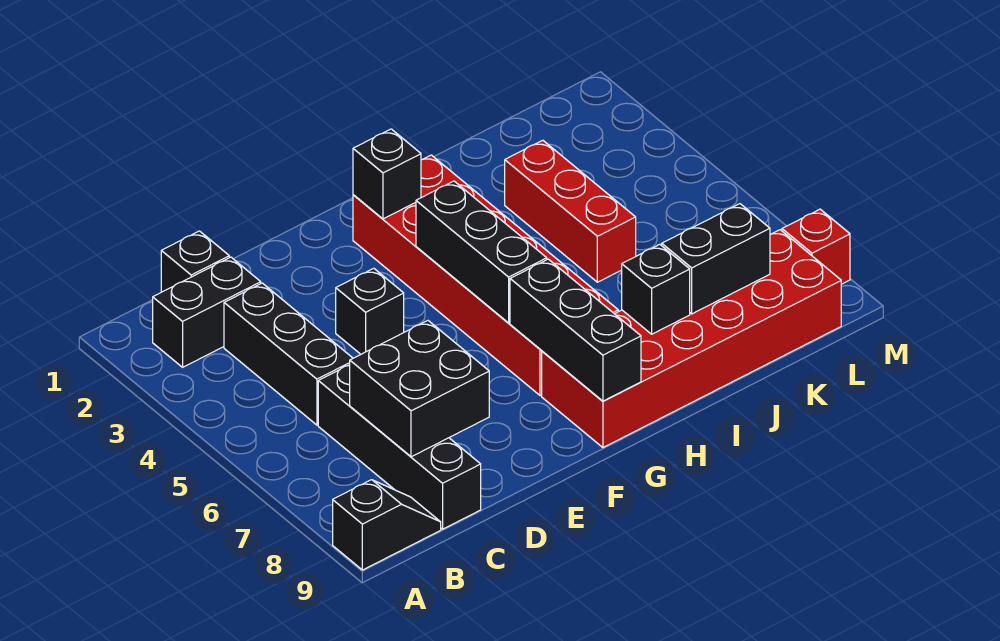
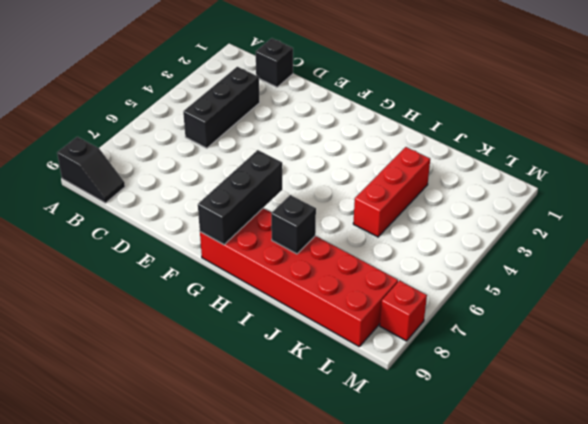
none -> black brick B2:C2 level 1
none -> black brick C6:C9 level 1
none -> black brick E4 level 1

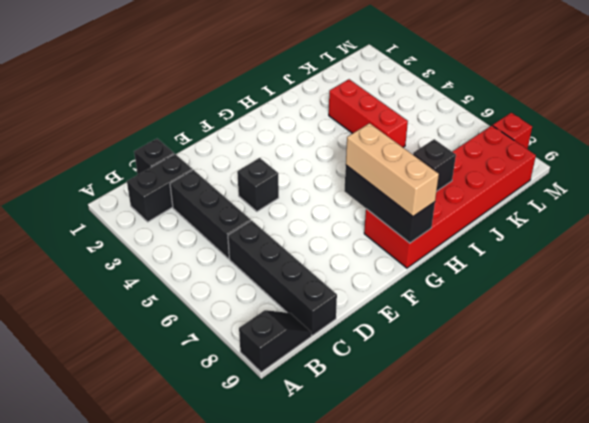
tan brick G7:G9 level 3 -> none
none -> red brick G2:H7 level 1
none -> black brick C7:D8 level 2
none -> black brick G2 level 2

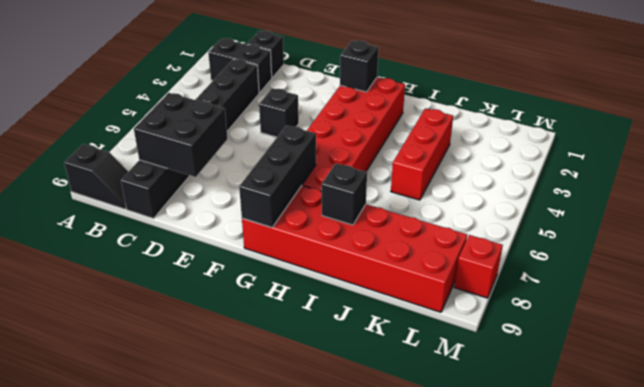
none -> black brick G4:G6 level 2
none -> black brick J8:K8 level 2

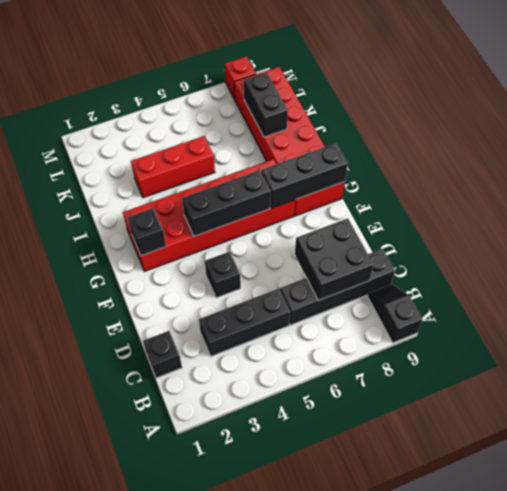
none -> black brick B2:C2 level 1
none -> black brick I8 level 2

